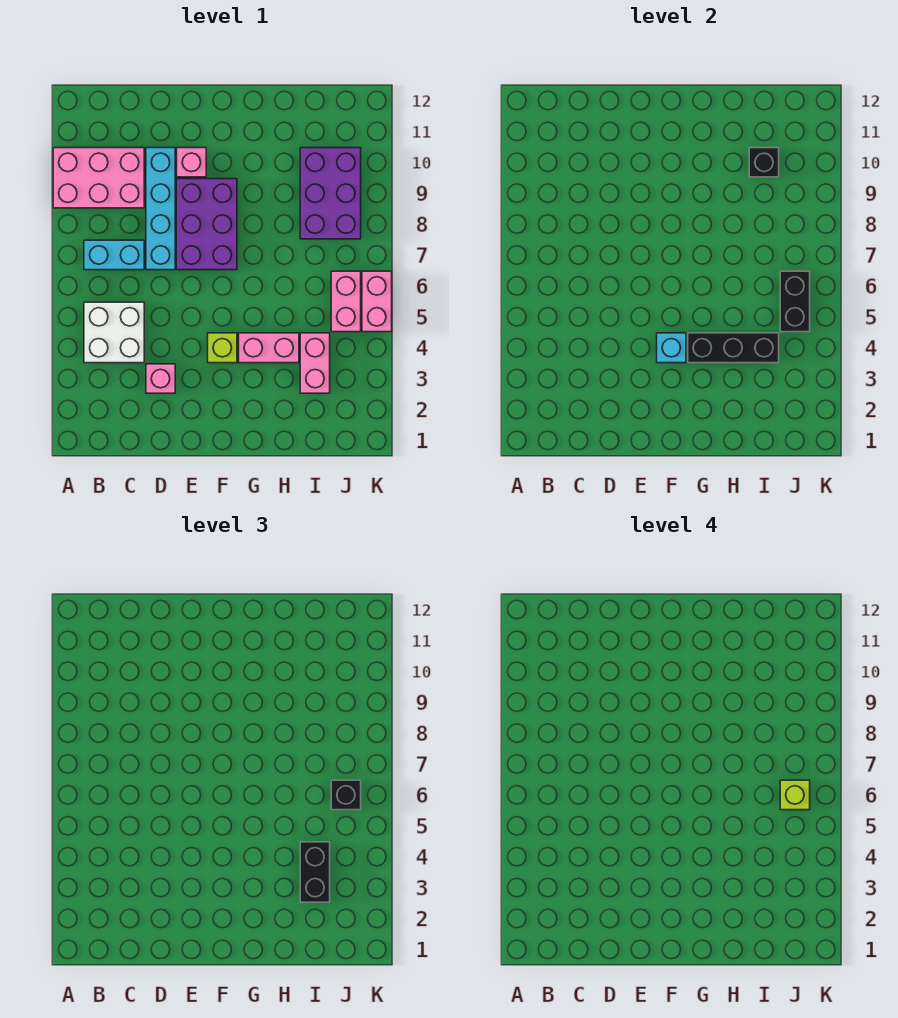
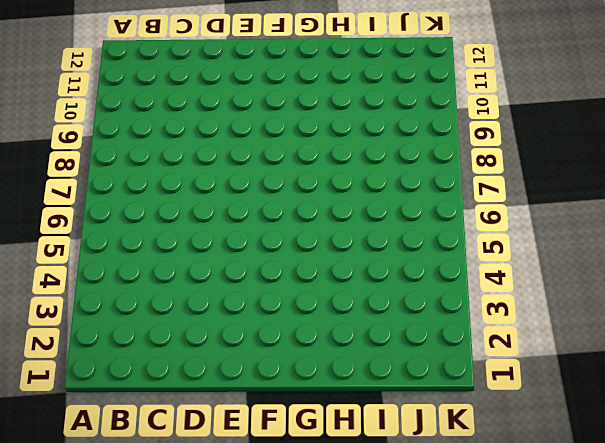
none -> pink brick A9:C10 level 1
none -> white brick B4:C5 level 1
none -> cyan brick B7:C7 level 1

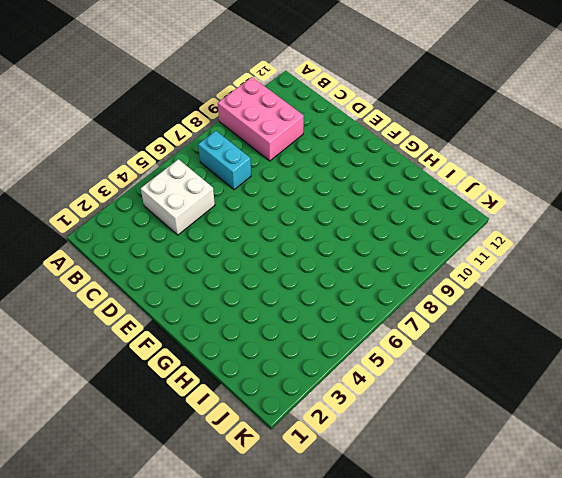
none -> pink brick D3 level 1
none -> cyan brick D7:D10 level 1
none -> purple brick E7:F9 level 1

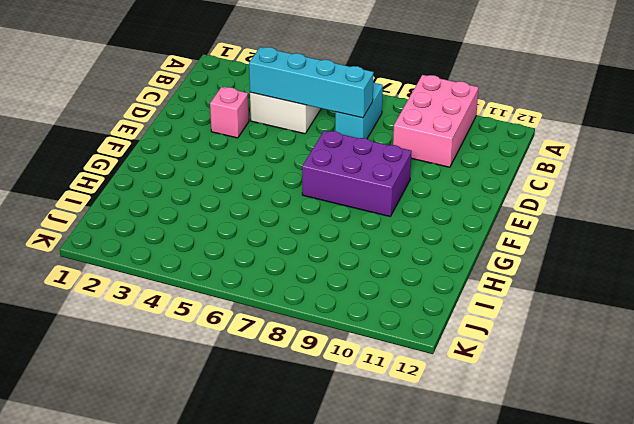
cyan brick C4:C7 level 2 -> cyan brick D7:D10 level 1
none -> pink brick E10 level 1
none -> lime brick F4 level 1
none -> pink brick G4:H4 level 1

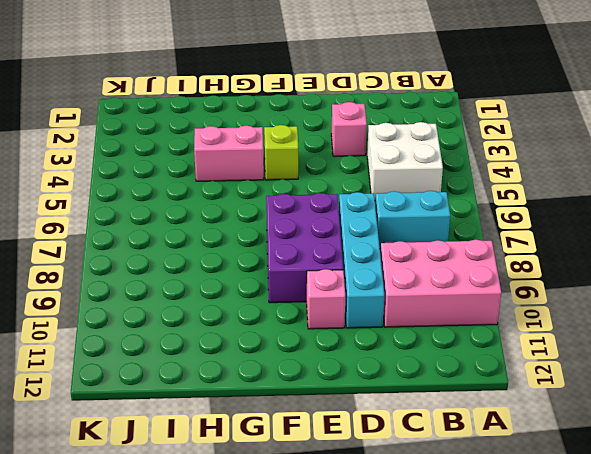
none -> pink brick I3:I4 level 1
none -> purple brick I8:J10 level 1
none -> pink brick J5:J6 level 1

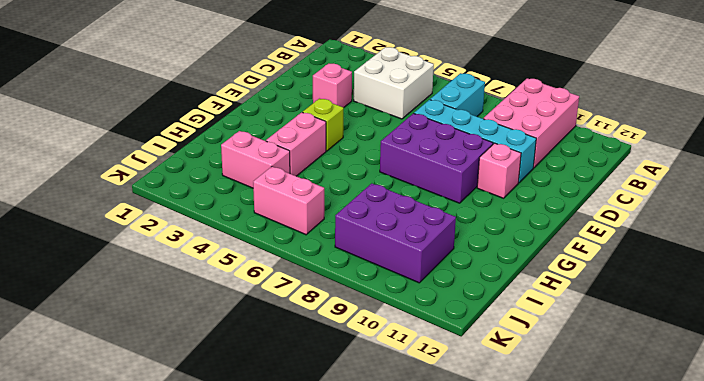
none -> pink brick K5:K6 level 1
none -> cyan brick F4 level 2
none -> black brick G4:I4 level 2

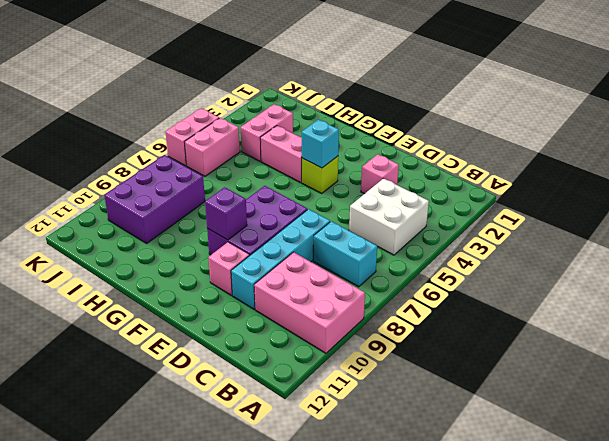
purple brick F9 level 2 -> none
none -> black brick G4:I4 level 2
none -> black brick I10 level 2
none -> black brick J5:J6 level 2

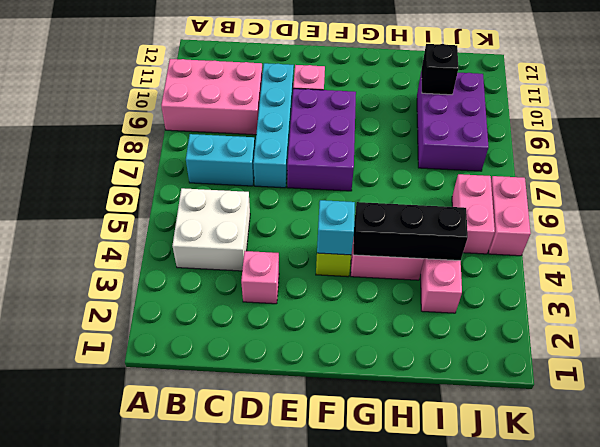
none -> black brick J5:J6 level 2
none -> black brick I3:I4 level 3
none -> black brick J6 level 3

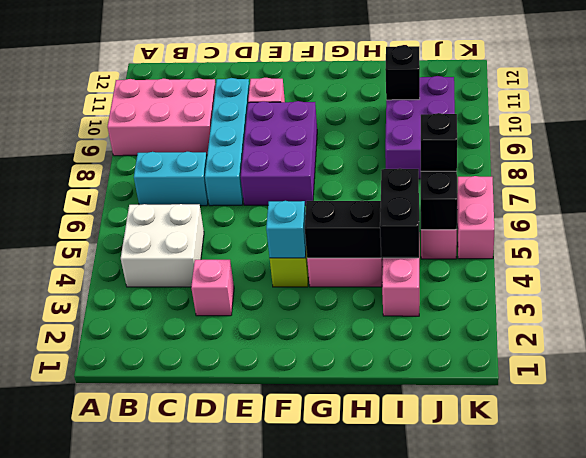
none -> lime brick J6 level 4

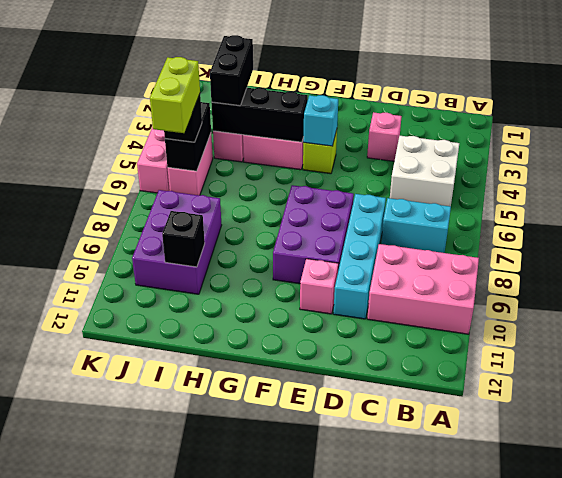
lime brick J6:J7 level 4 -> lime brick J6 level 4

